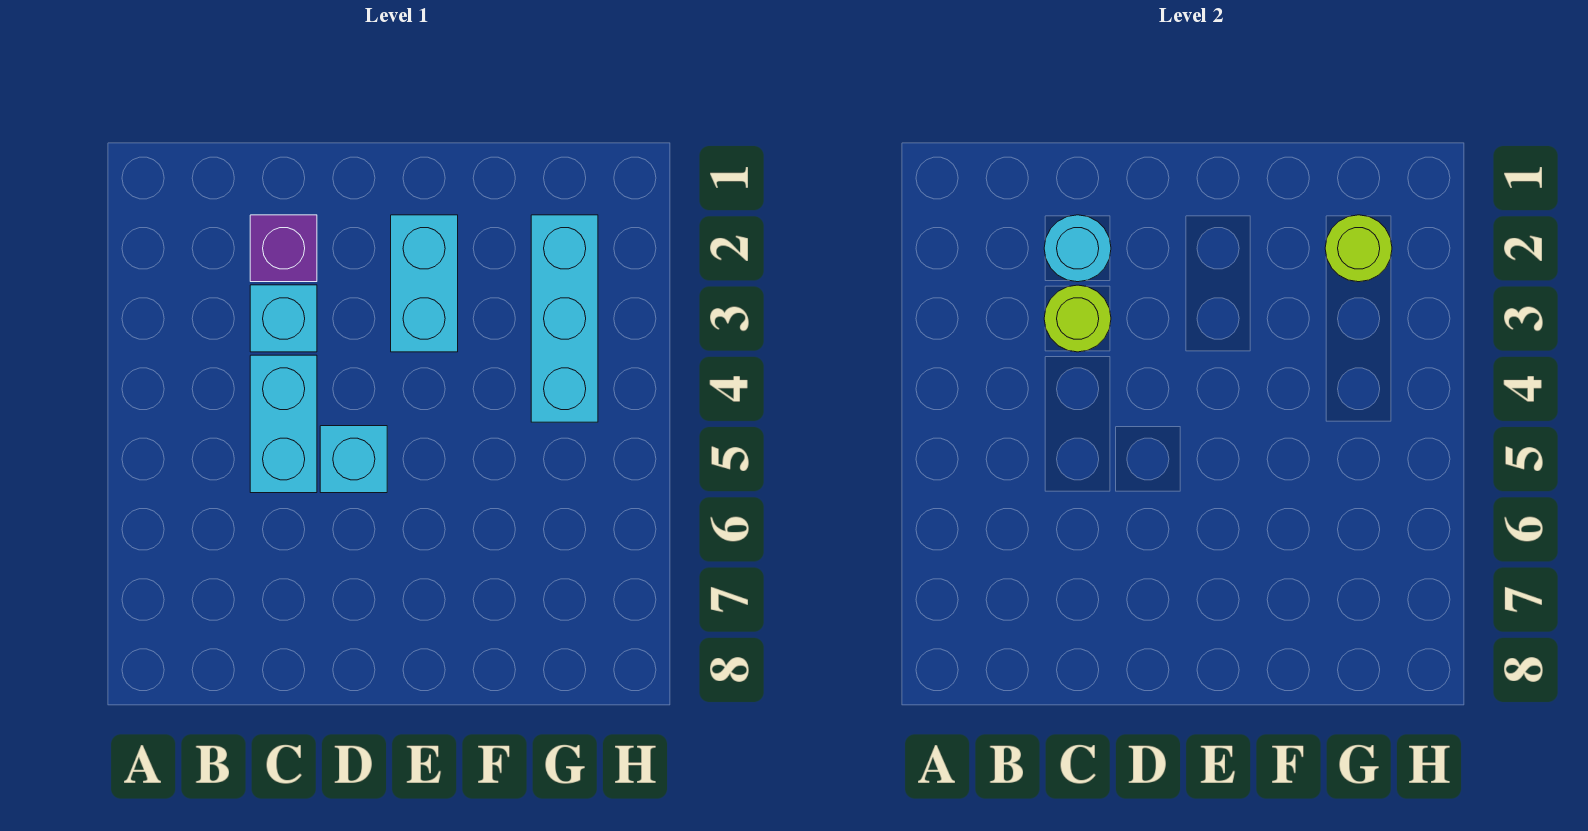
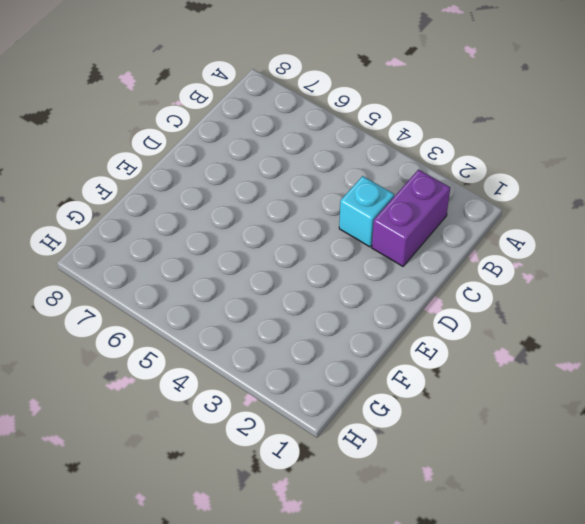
purple brick B2:C2 level 1 -> purple brick C2 level 1
none -> cyan brick C4:C5 level 1
none -> cyan brick D5 level 1

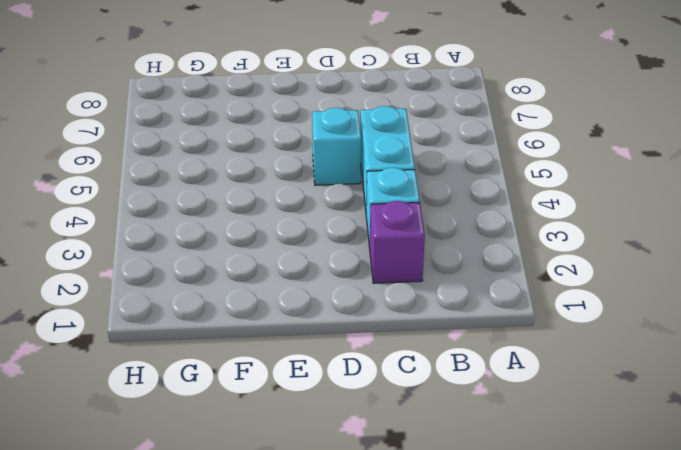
none -> cyan brick E2:E3 level 1
none -> cyan brick G2:G4 level 1

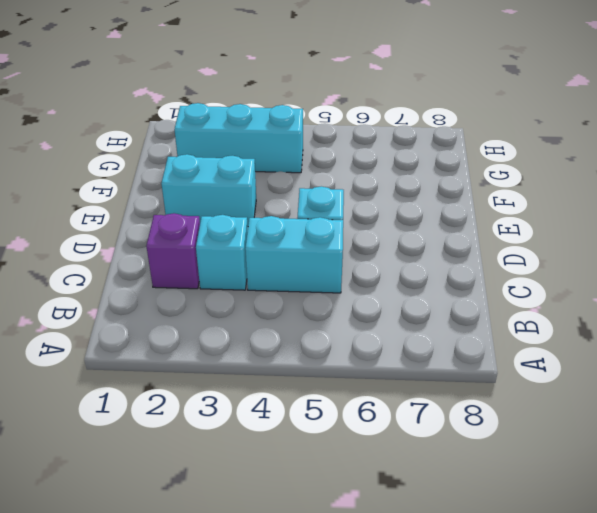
none -> cyan round brick C2 level 2
none -> lime round brick C3 level 2

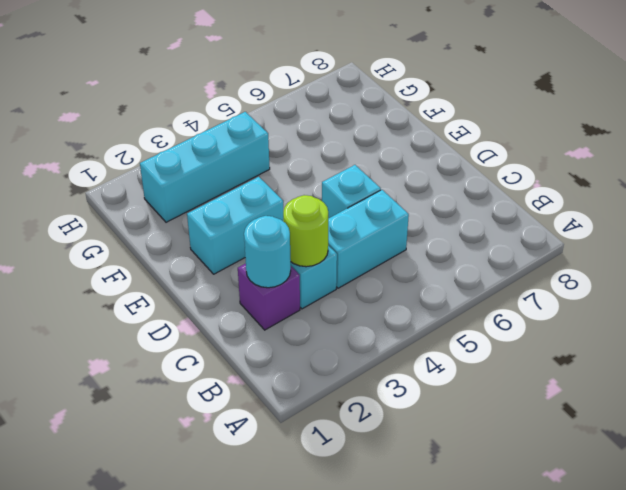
none -> lime round brick G2 level 2

